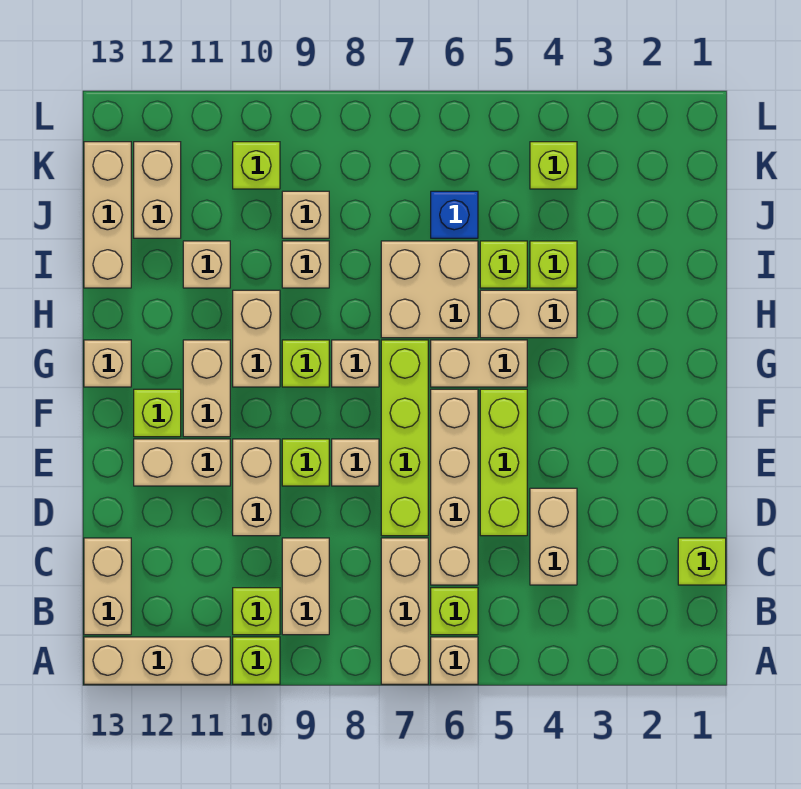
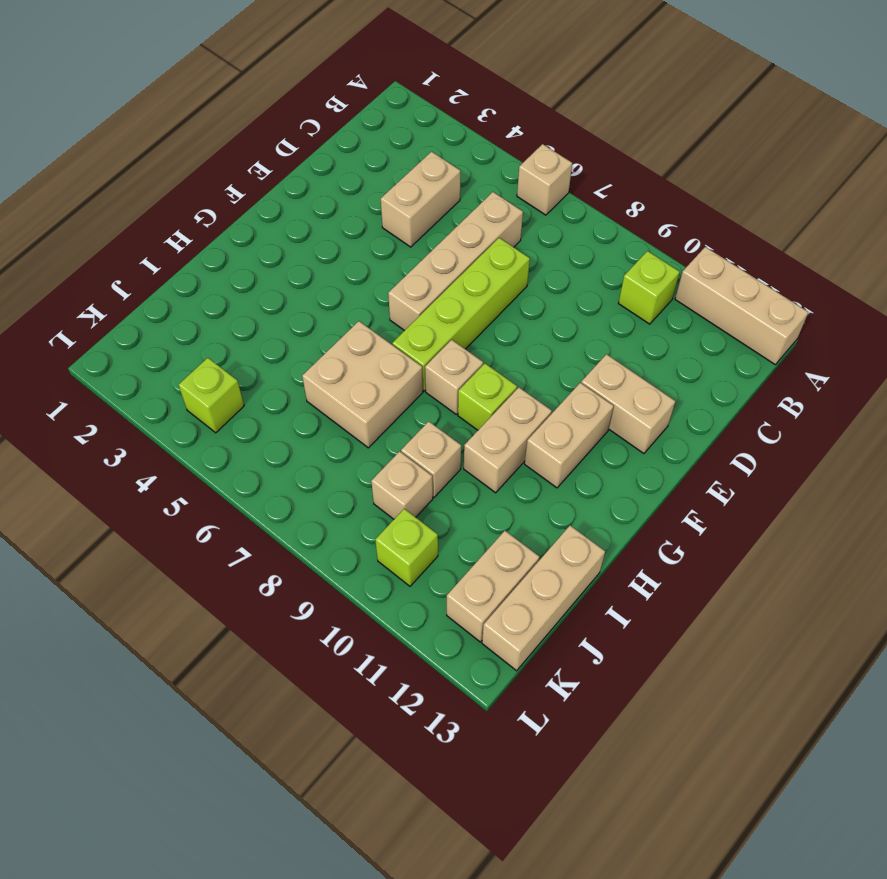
none -> tan brick A7:C7 level 1
none -> lime brick A10 level 1
none -> lime brick B6 level 1
none -> tan brick B9:C9 level 1

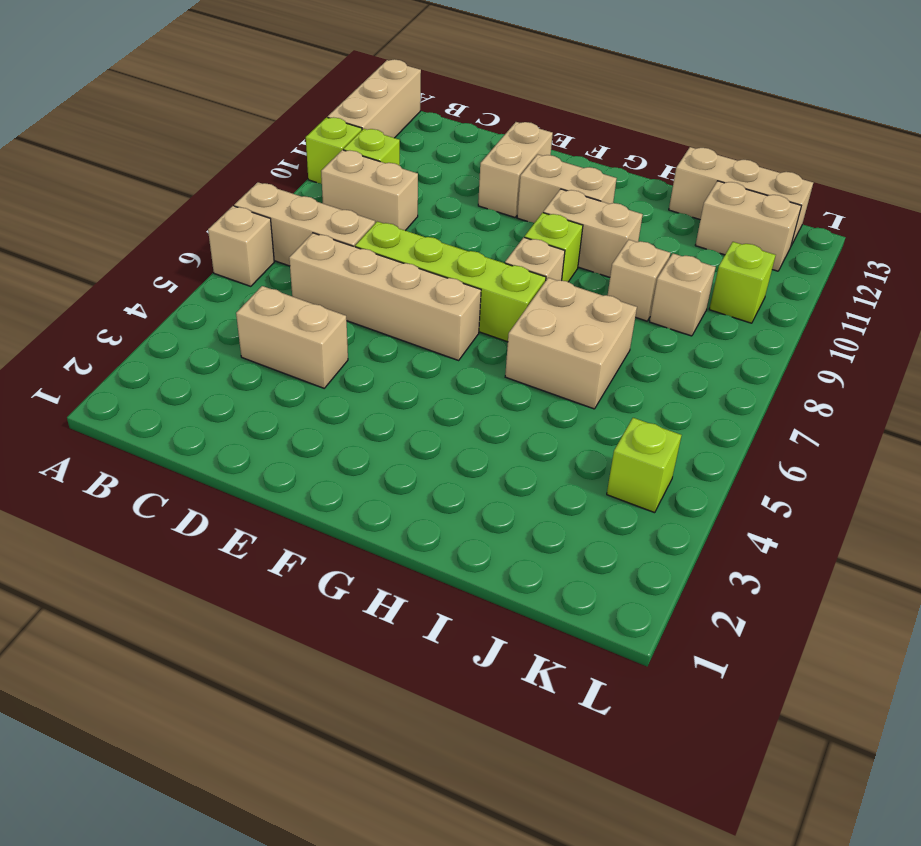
none -> lime brick B6 level 1
none -> tan brick B13:C13 level 1
none -> lime brick C1 level 1
none -> lime brick D5:F5 level 1

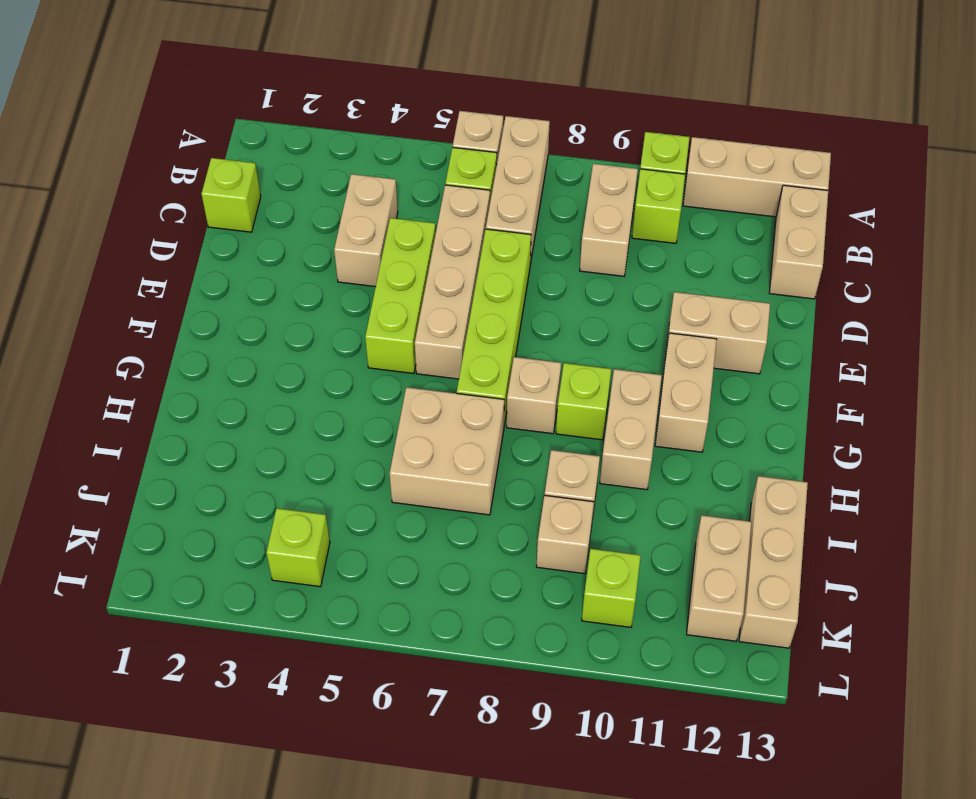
none -> tan brick D10:E10 level 1
none -> tan brick E8 level 1
none -> lime brick E9 level 1
none -> lime brick F12 level 1

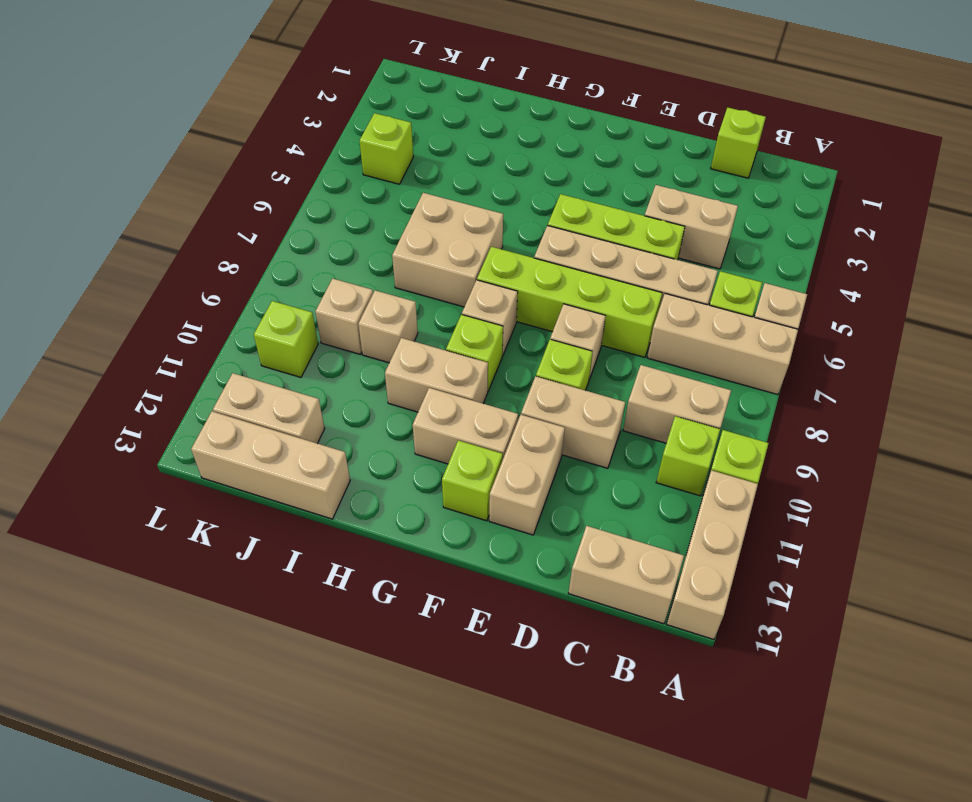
none -> tan brick G5:G6 level 1
none -> tan brick G13 level 1
none -> tan brick H4:H5 level 1
none -> lime brick I4 level 1

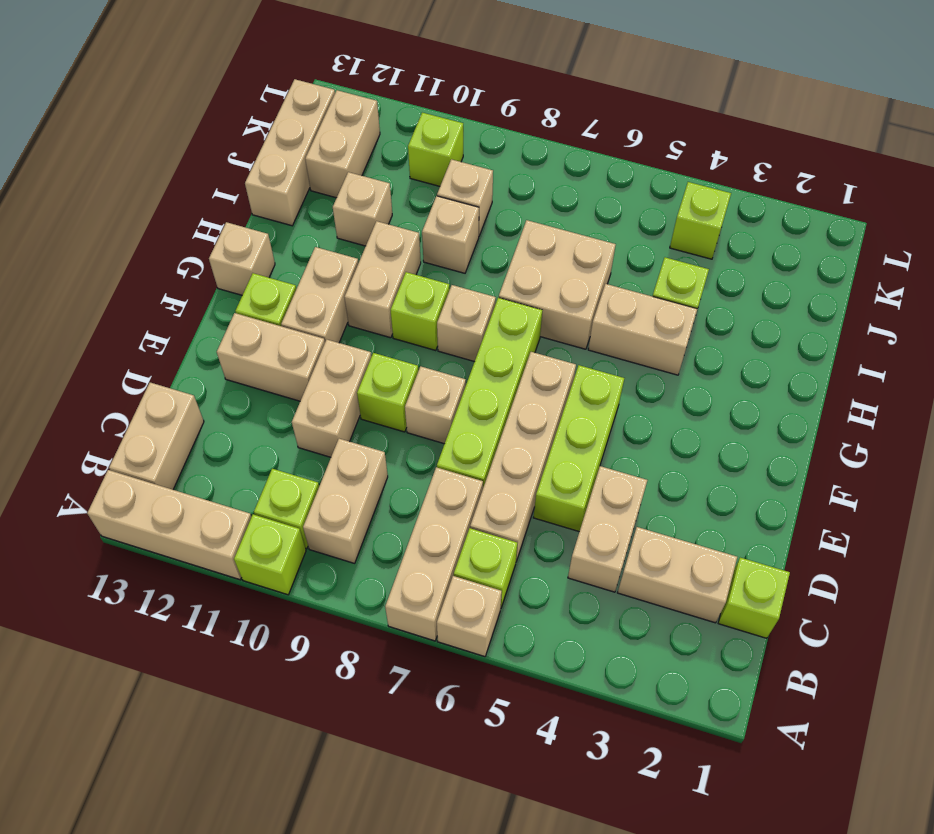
tan brick C2:C3 level 1 -> tan brick G5:G6 level 1
none -> lime brick I5 level 1
none -> blue brick J6 level 1

